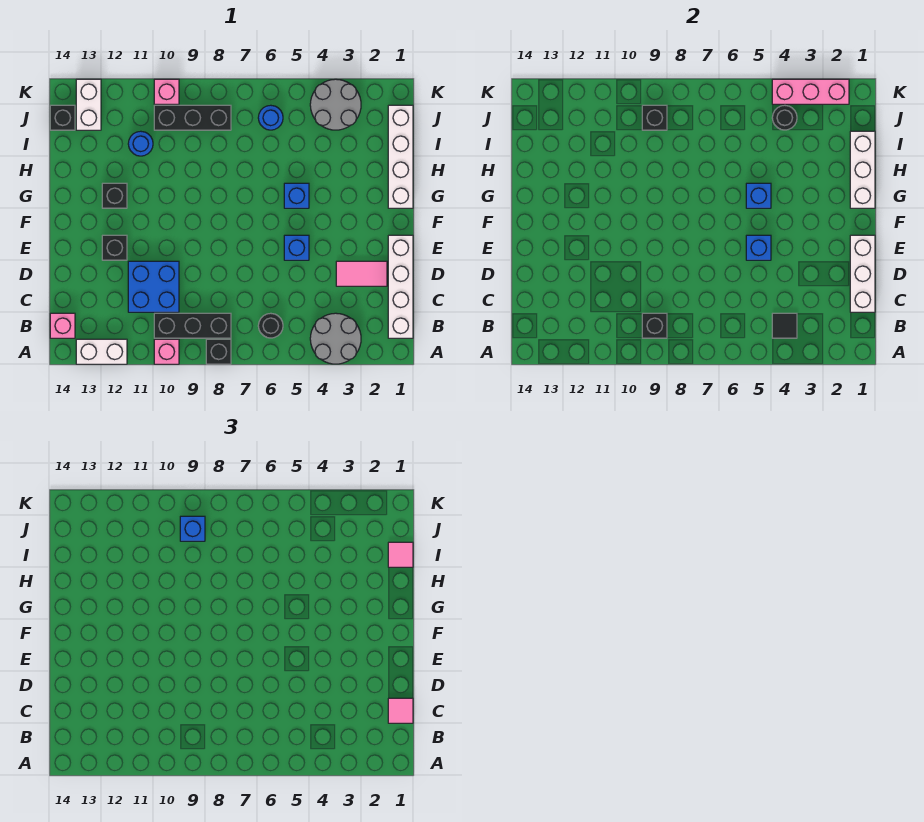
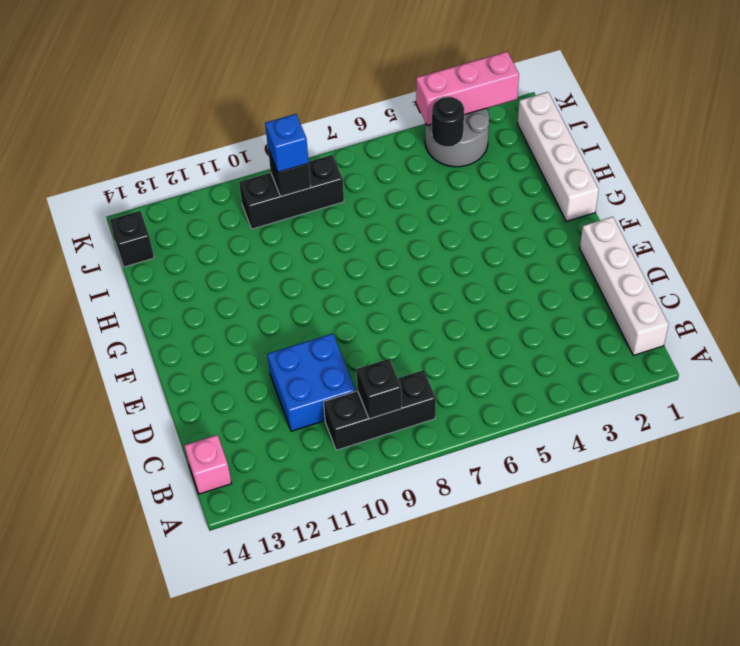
none -> grey round brick A3:B4 level 1
none -> black brick A8 level 1
none -> pink brick A10 level 1
none -> white brick A12:A13 level 1

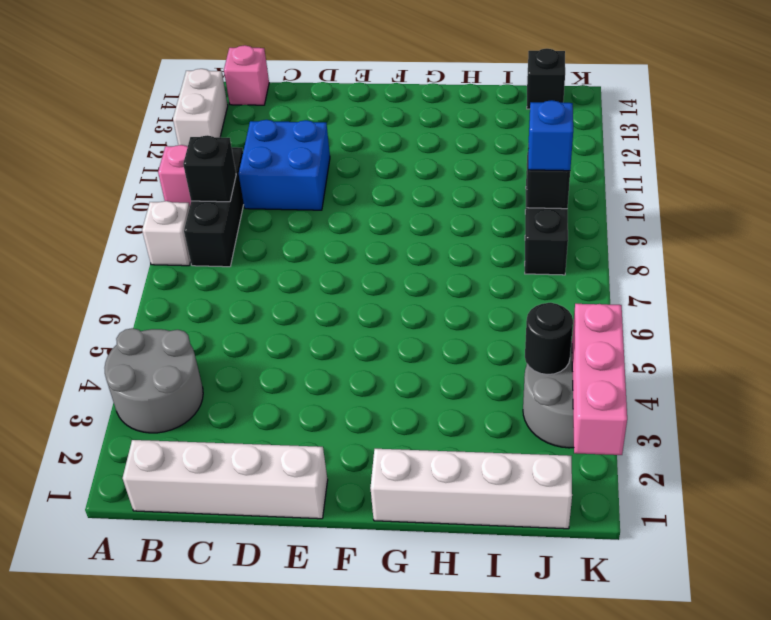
white brick A8 level 1 -> black brick A8 level 1
none -> black round brick B6 level 1
none -> pink tile D2:D3 level 1
none -> blue brick E5 level 1
none -> black brick E12 level 1

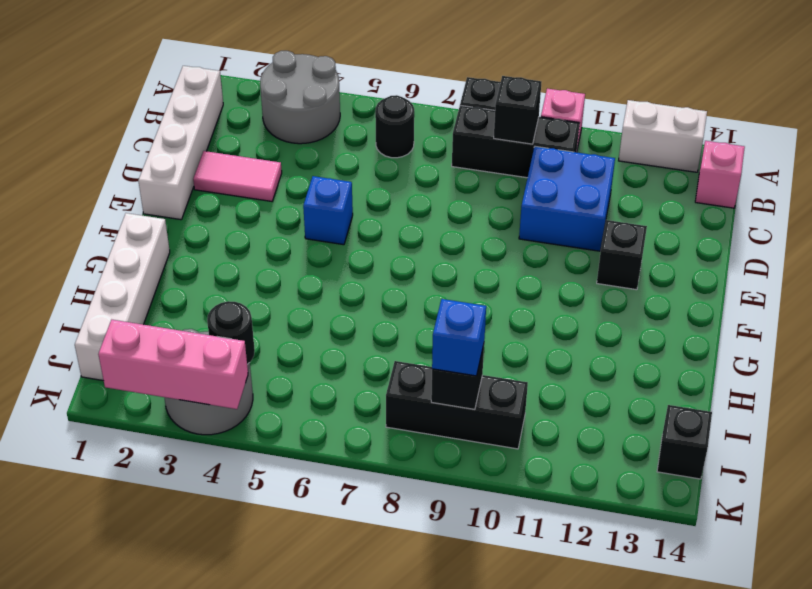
none -> blue brick G5 level 1
none -> black brick G12 level 1
none -> blue round brick I11 level 1
none -> blue round brick J6 level 1

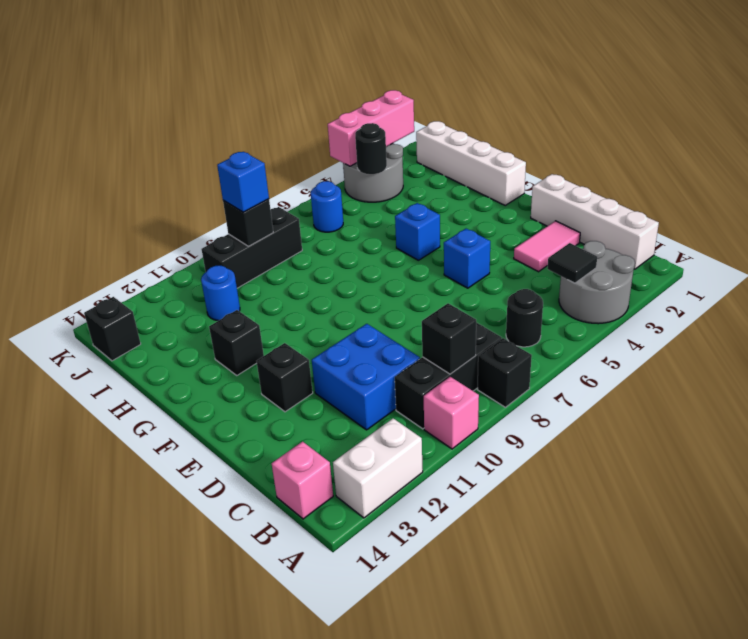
none -> white brick J13:K13 level 1
none -> pink brick K10 level 1
none -> white brick C1:E1 level 2
none -> blue brick E5 level 2

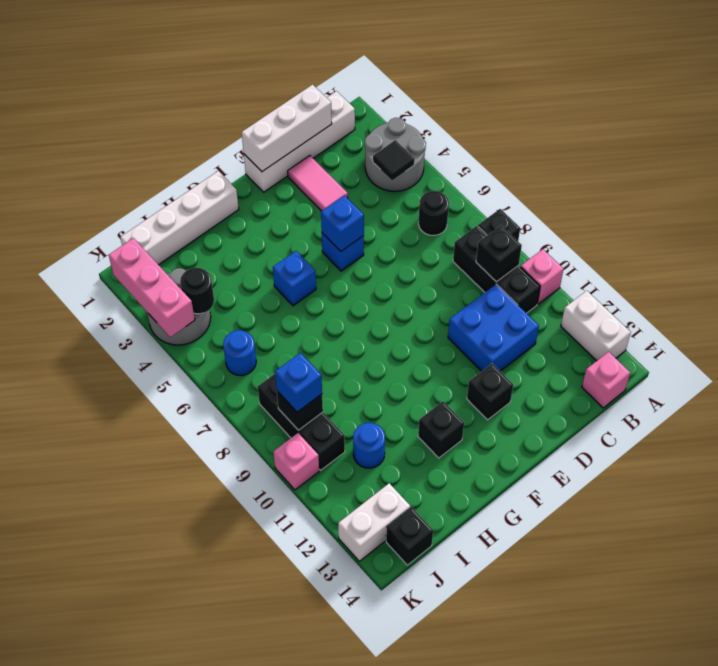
none -> white brick G1:I1 level 2
none -> blue brick G5 level 2
none -> pink tile C1 level 3
none -> pink tile I1 level 3

